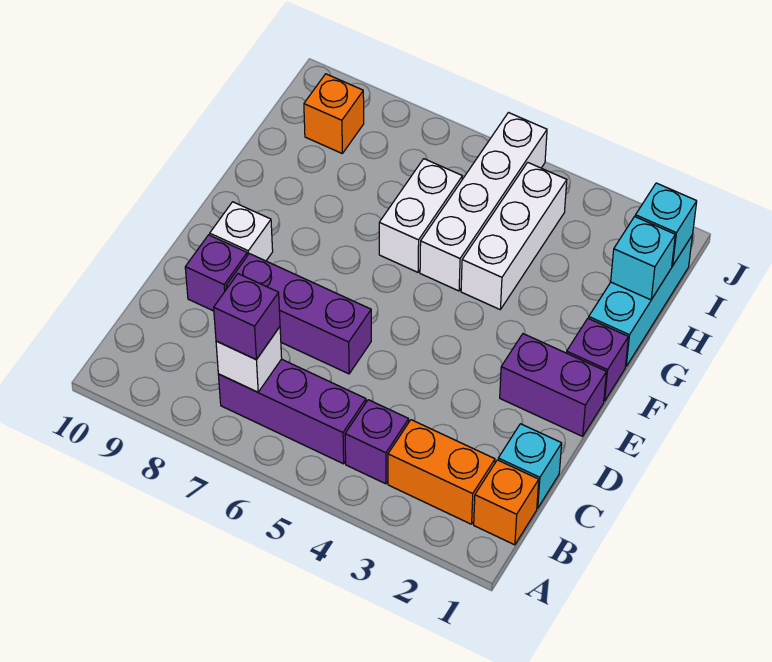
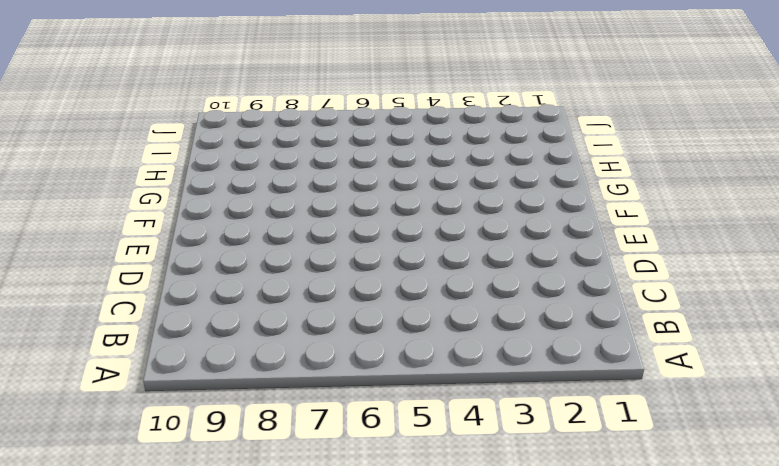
none -> orange brick B1 level 1
none -> orange brick B2:B3 level 1
none -> purple brick B4 level 1

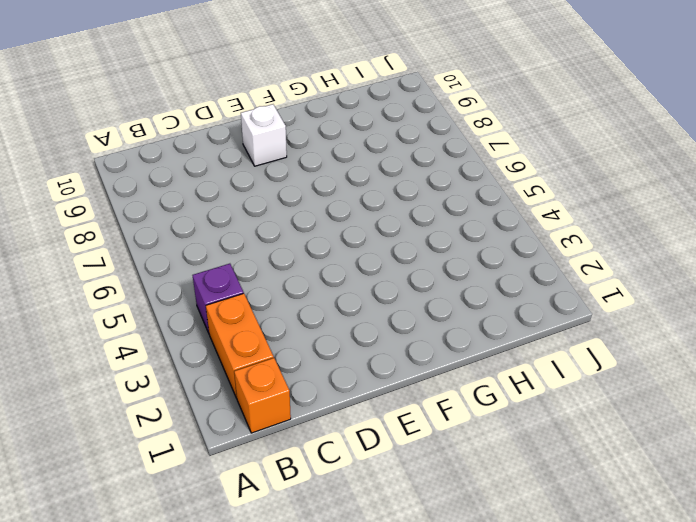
none -> purple brick B5:B7 level 1
none -> cyan brick C1 level 1
none -> purple brick D6:D8 level 1

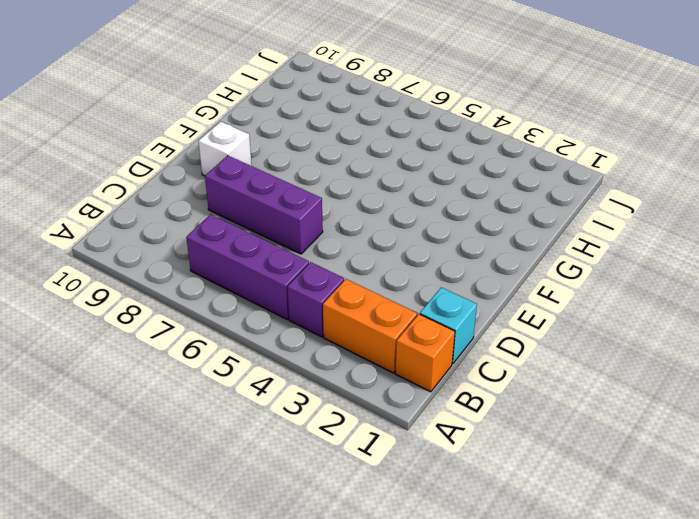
none -> purple brick D9 level 1
none -> purple brick E1:E2 level 1
none -> purple brick F1 level 1

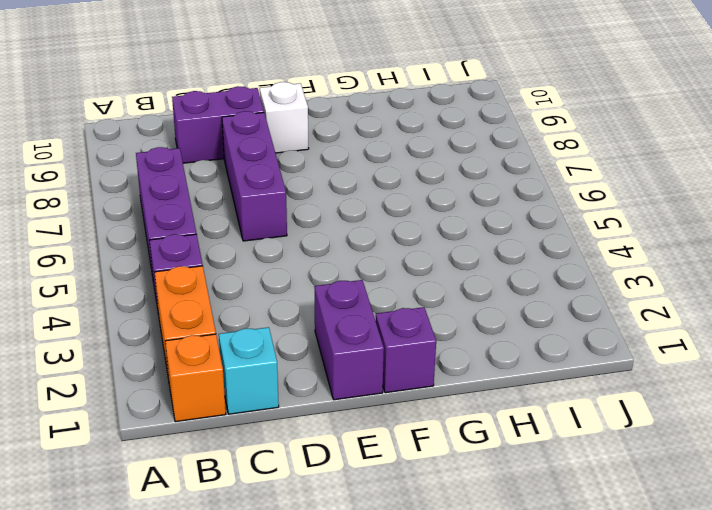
purple brick C9:D9 level 1 -> purple brick D9 level 1
none -> cyan brick G1:I1 level 1
none -> white brick G4:I4 level 1
none -> white brick G5:J5 level 1

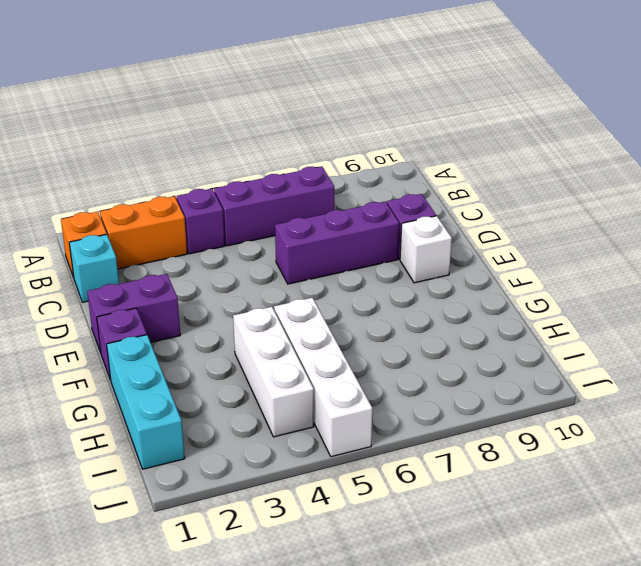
none -> white brick G6:H6 level 1
none -> orange brick I9 level 1
none -> white brick B7 level 2

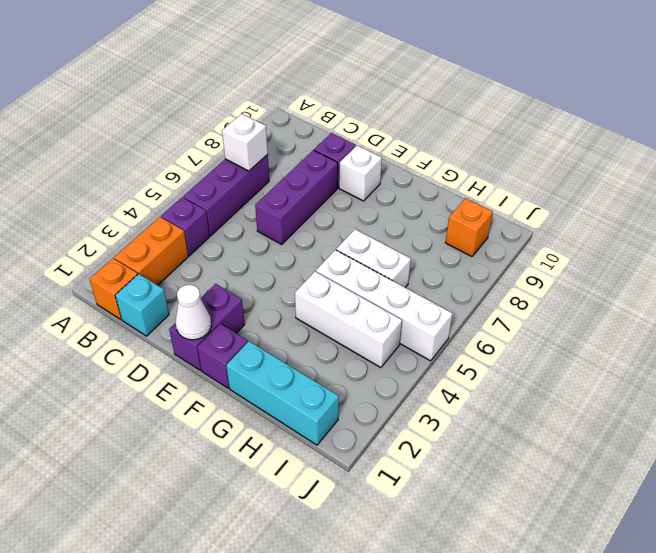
white cone E1 level 2 -> none
none -> cyan brick H1 level 2
none -> cyan brick I1 level 2
none -> purple brick B7 level 3

